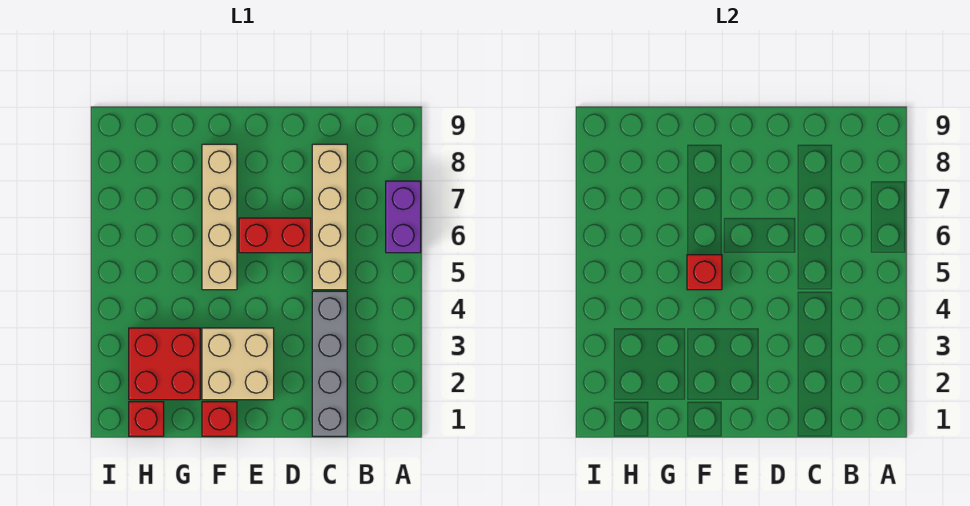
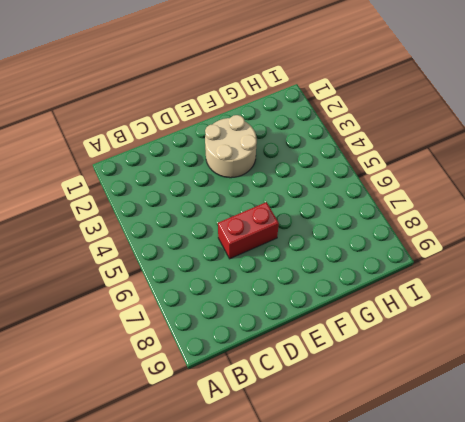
tan round brick E2:F3 level 1 -> tan brick E2:F3 level 1
none -> purple brick A6:A7 level 1
none -> grey brick C1:C4 level 1

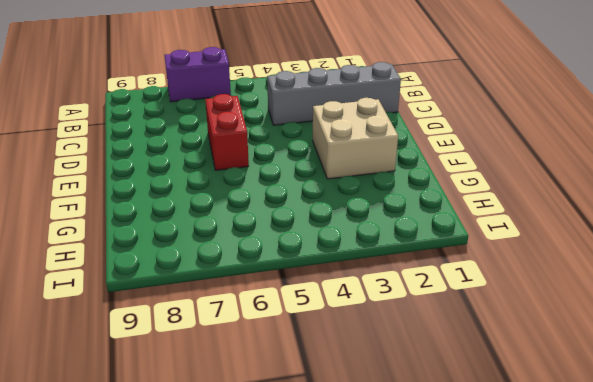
none -> tan brick C5:C8 level 1
none -> red brick F1 level 1

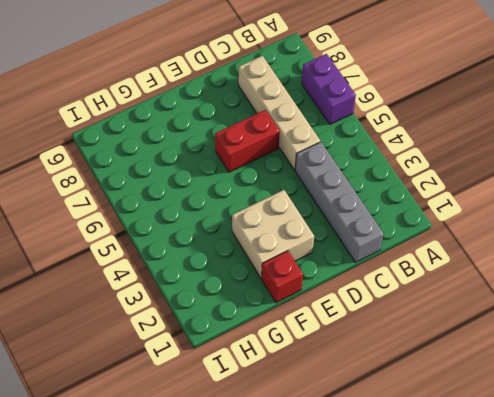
none -> tan brick F5:F8 level 1
none -> red brick G2:H3 level 1

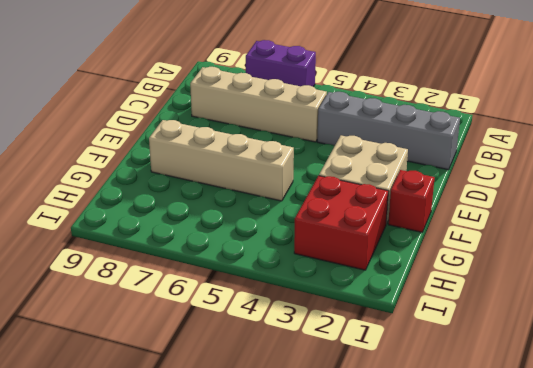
none -> red brick D6:E6 level 1
none -> red brick H1 level 1

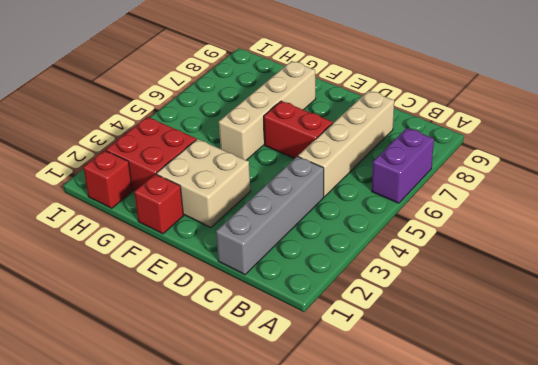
none -> red brick F5 level 2

